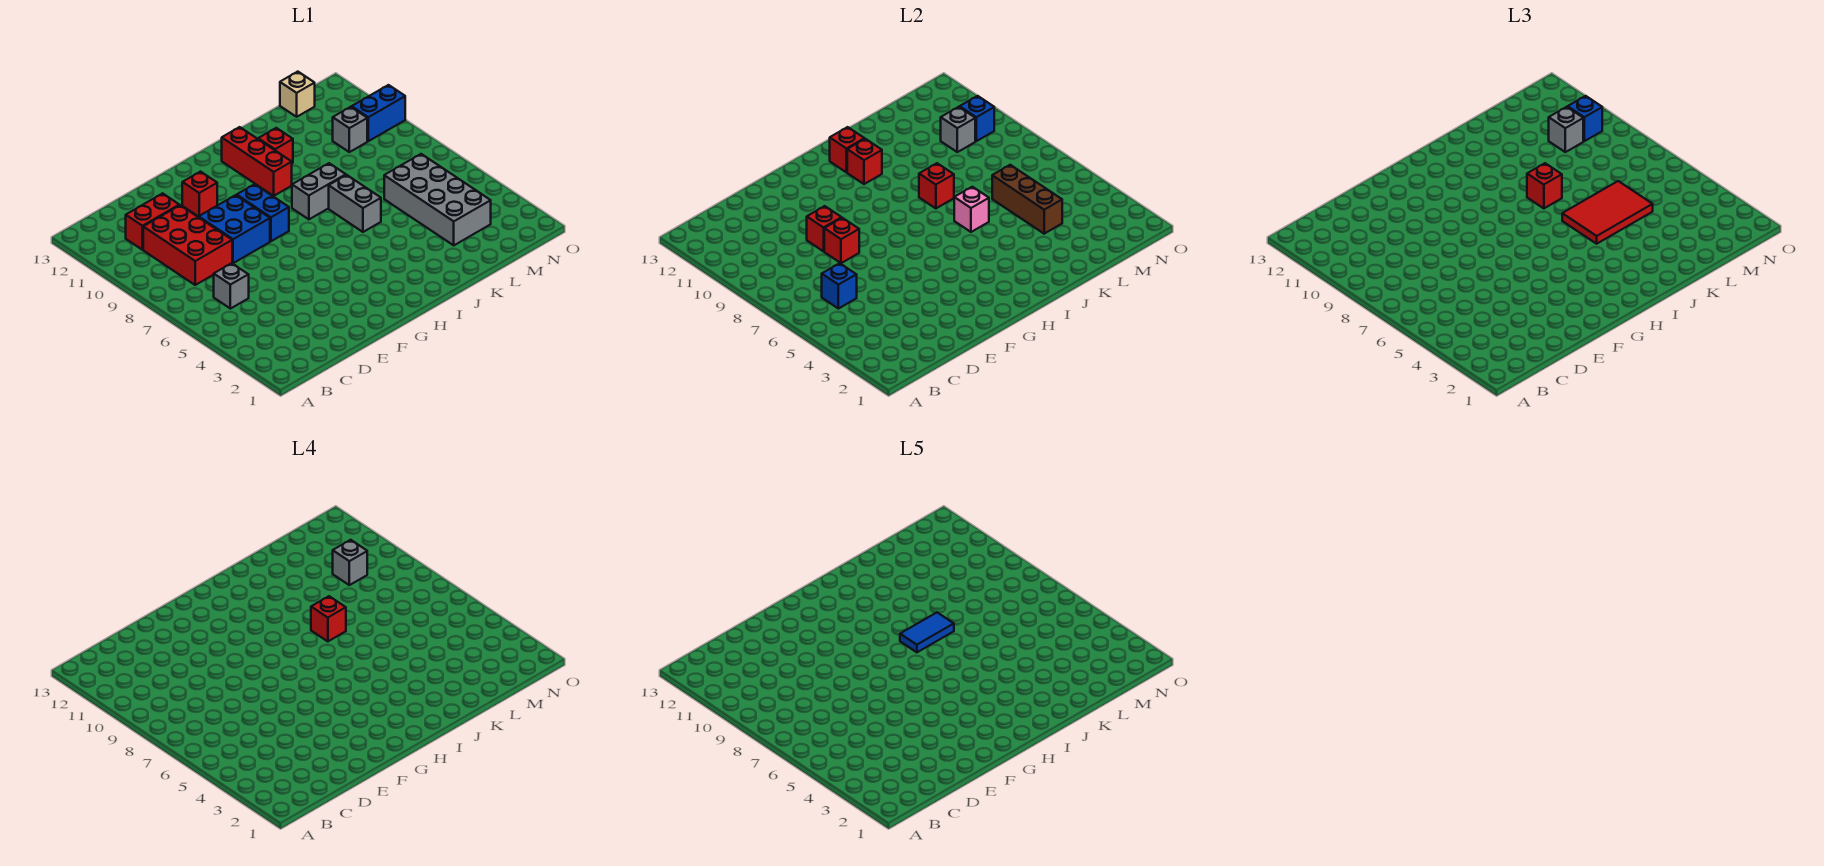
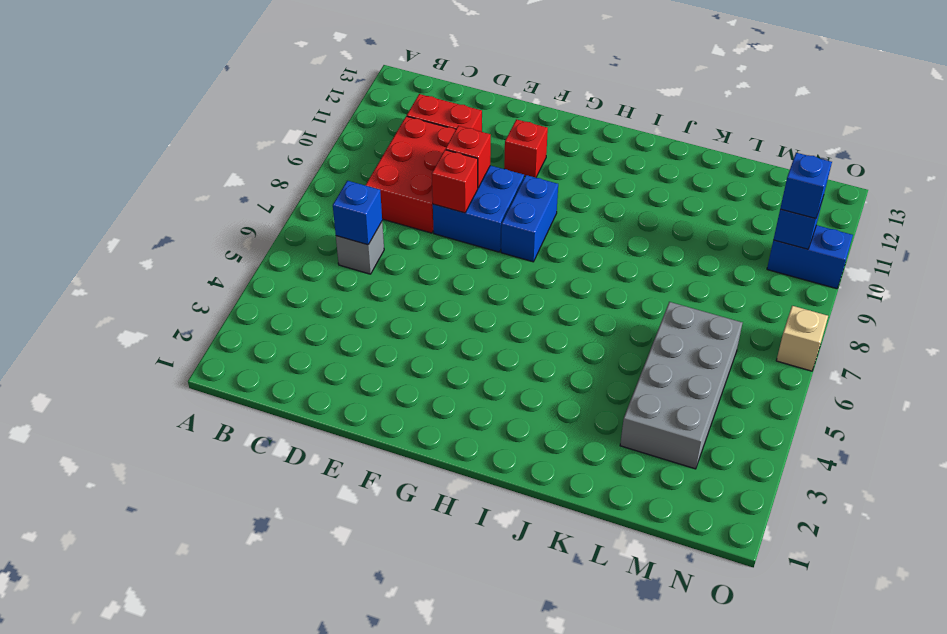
tan brick O7 level 1 -> tan brick M13 level 1
none -> grey brick I8:J8 level 1
none -> red brick I10:I12 level 1
none -> grey brick J6:J7 level 1
none -> red brick J11 level 1

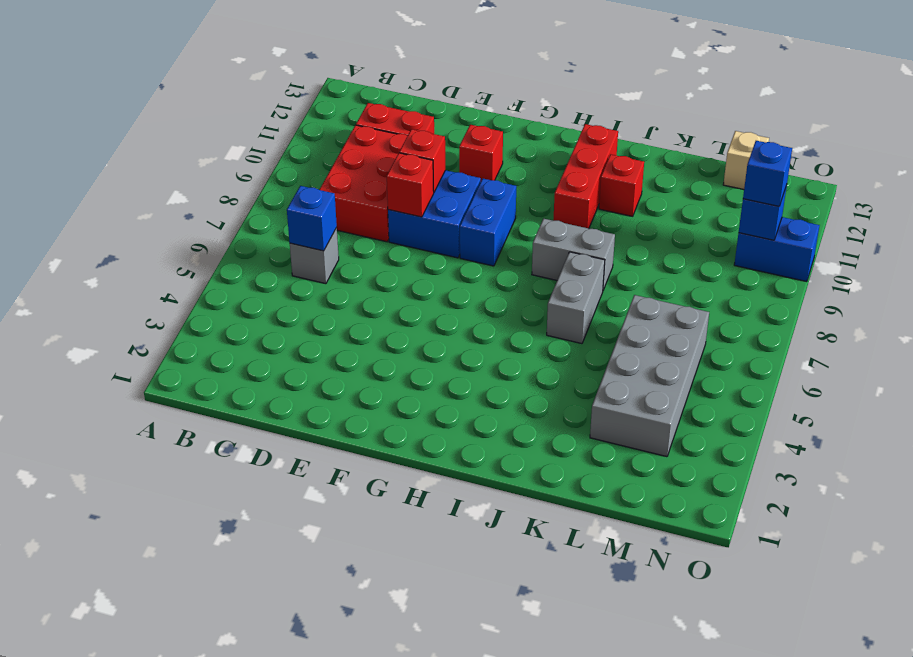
none -> grey brick M10 level 1
none -> red brick I11 level 2
none -> red brick I12 level 2
none -> pink brick J6 level 2

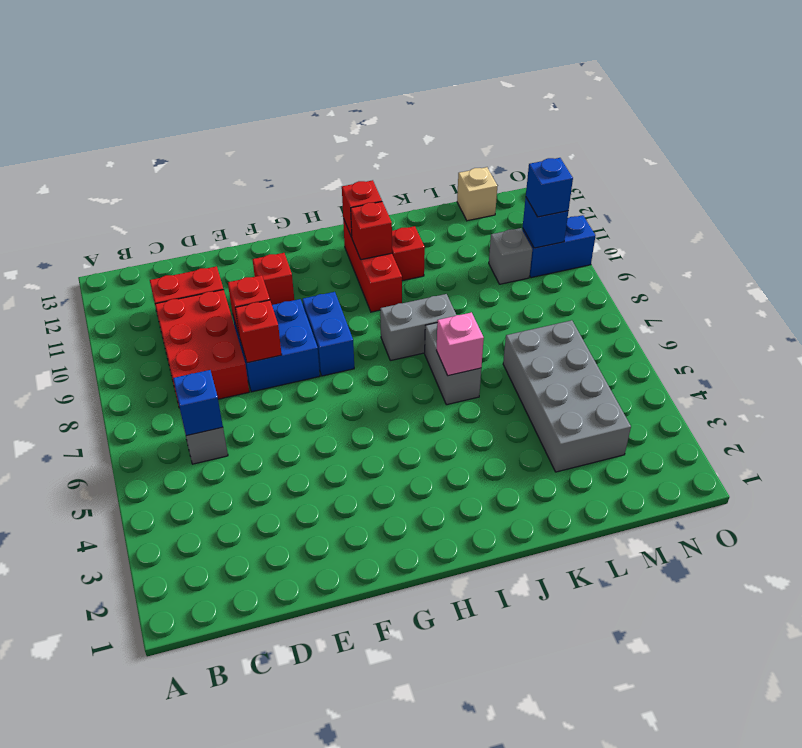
none -> red brick J8 level 2
none -> brown brick L4:L6 level 2
none -> grey brick M10 level 2
none -> red tile J5:L6 level 3

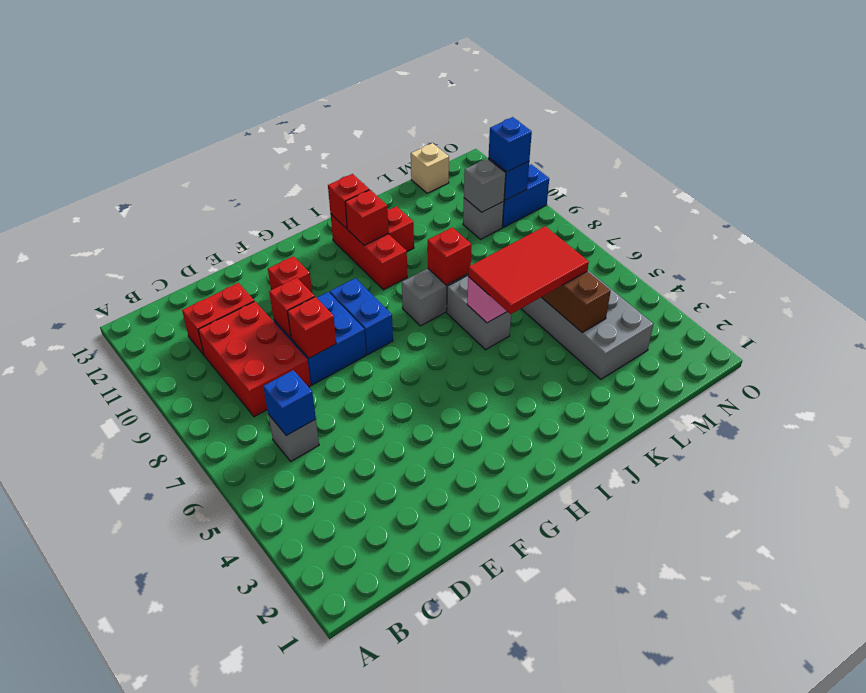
none -> red brick J8 level 3
none -> grey brick M10 level 3
none -> red brick J8 level 4
none -> grey brick M10 level 4

